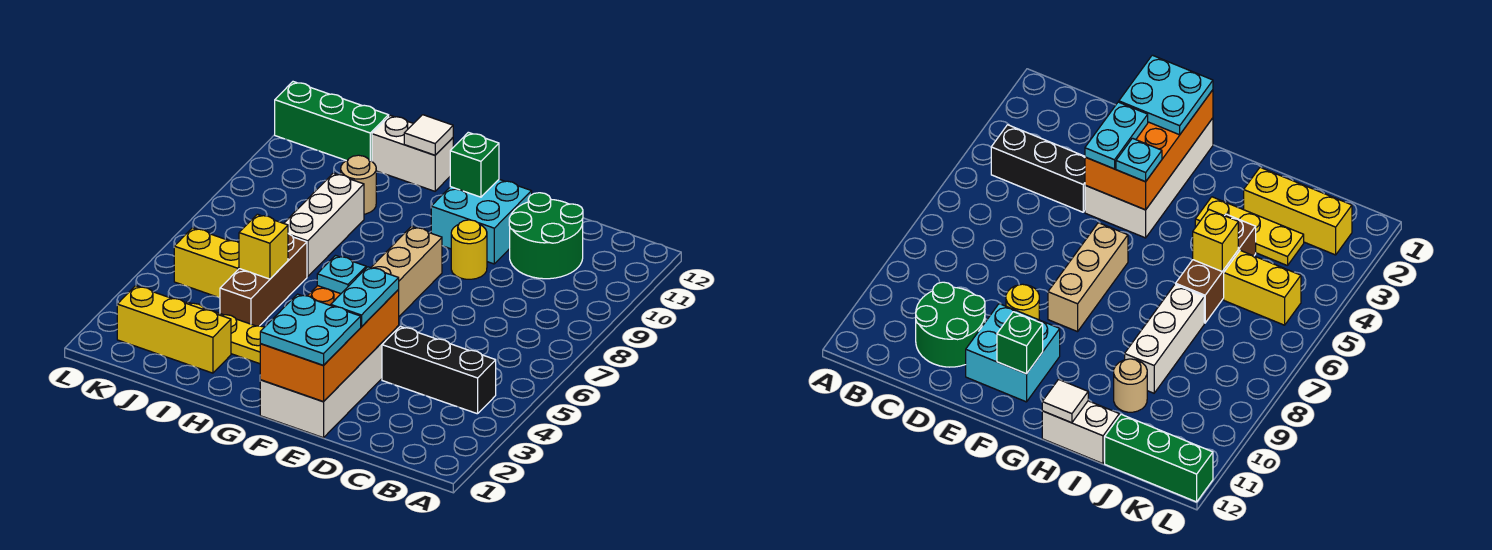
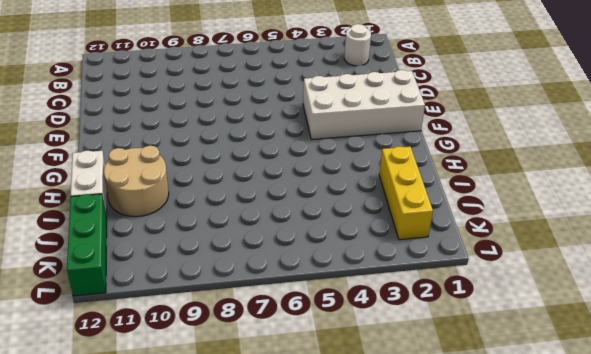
white round brick B2 level 1 -> none
tan round brick H10:I11 level 1 -> tan round brick I10 level 1
none -> black brick B4:D4 level 1
none -> green round brick C10:D11 level 1
none -> yellow round brick E9 level 1

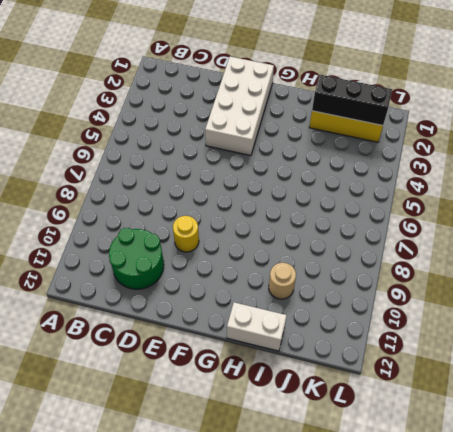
black brick I2:K2 level 2 -> black brick B4:D4 level 1
none -> cyan brick E10:F11 level 1
none -> tan brick F6:F8 level 1
none -> yellow plate H3:J3 level 1

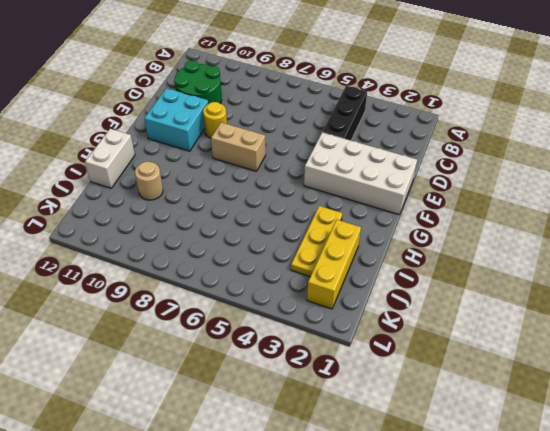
tan brick F7:F8 level 1 -> tan brick F6:F8 level 1
none -> brown brick I4:I6 level 1
none -> white brick I7:I9 level 1
none -> yellow brick J5:K5 level 1

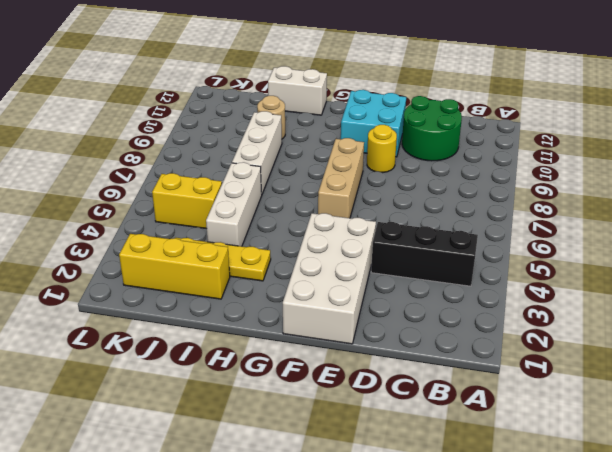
white brick I4:I6 level 1 -> brown brick I4:I6 level 1
none -> green brick J12:L12 level 1
none -> orange brick E1:F4 level 2
none -> green brick F11 level 2

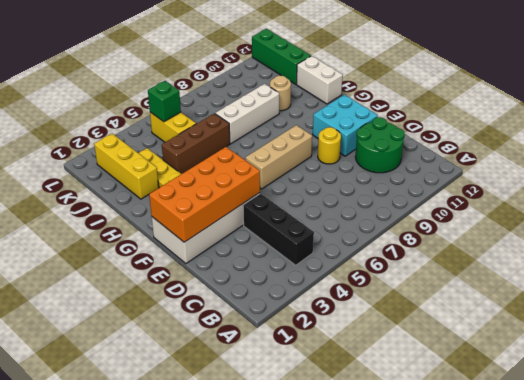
green brick K5 level 2 -> green brick F11 level 2
none -> white tile H12 level 2
none -> yellow brick I5 level 2
none -> cyan plate E1:F2 level 3

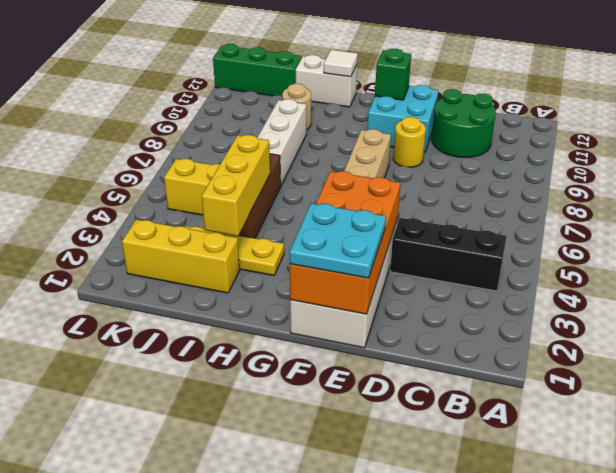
yellow brick I3:I5 level 2 -> yellow brick I5 level 2
none -> cyan plate E3:E4 level 3
none -> cyan plate F4 level 3

